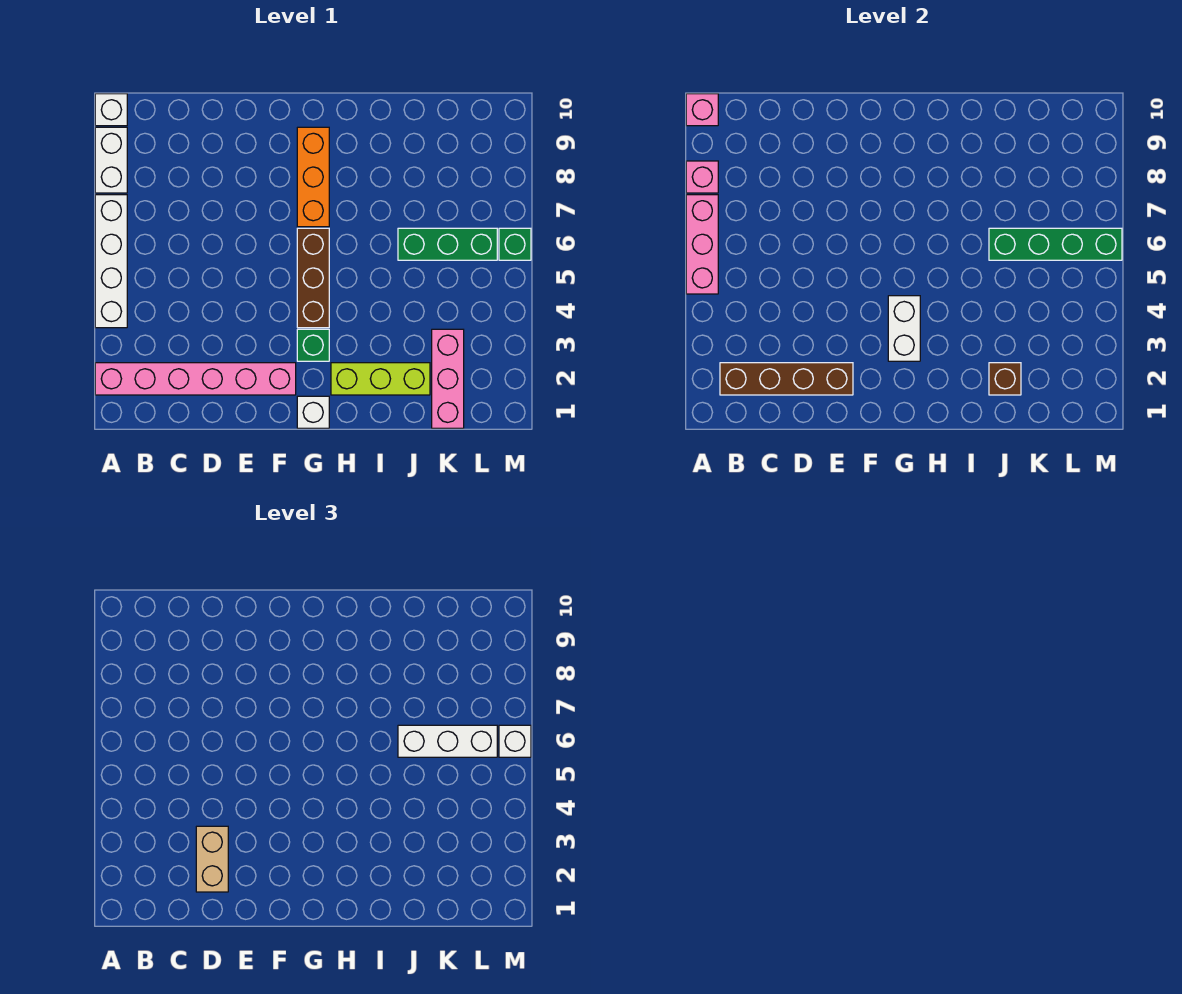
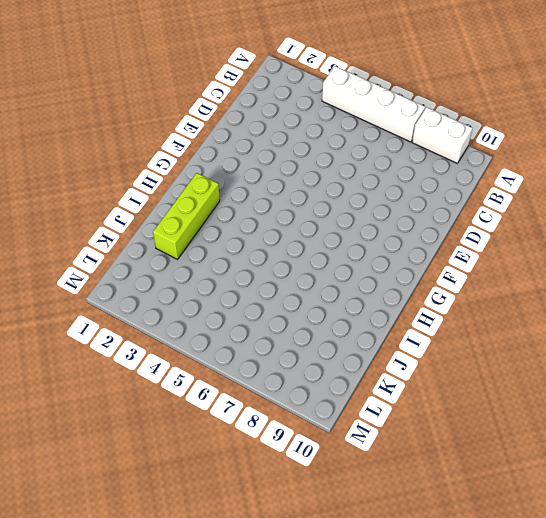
none -> pink brick A2:F2 level 1
none -> white brick A10 level 1
none -> white brick G1 level 1

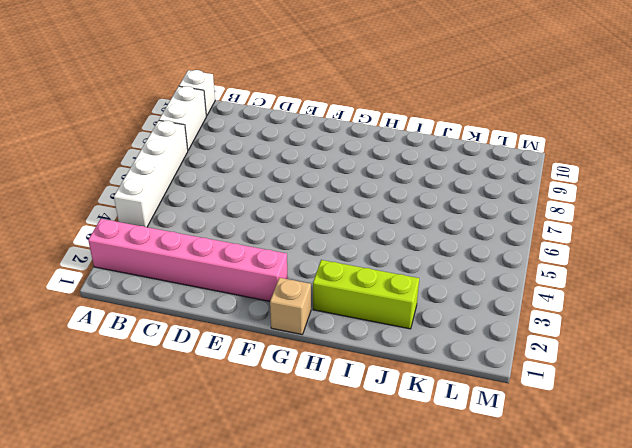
tan brick G1 level 1 -> white brick G1 level 1
none -> green brick G3 level 1
none -> brown brick G4:G6 level 1
none -> orange brick G7:G9 level 1

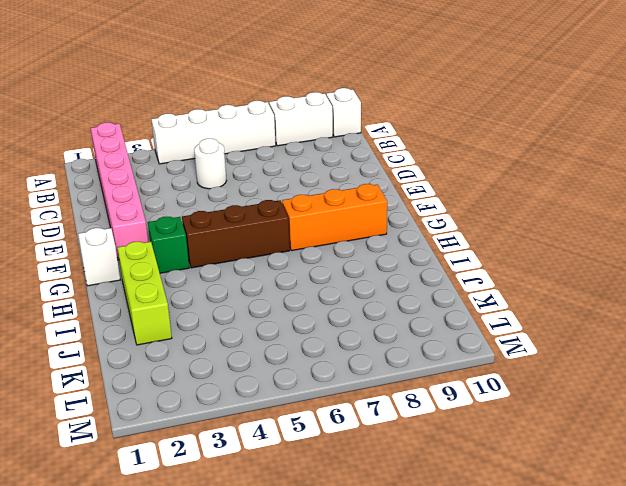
white round brick C5 level 1 -> none
none -> green brick J6:L6 level 1
none -> pink brick K1:K3 level 1
none -> green brick M6 level 1

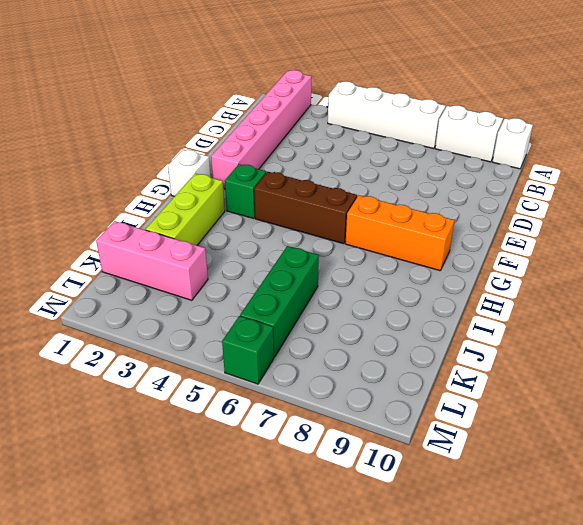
none -> pink brick A5:A7 level 2
none -> pink brick A8 level 2
none -> pink brick A10 level 2

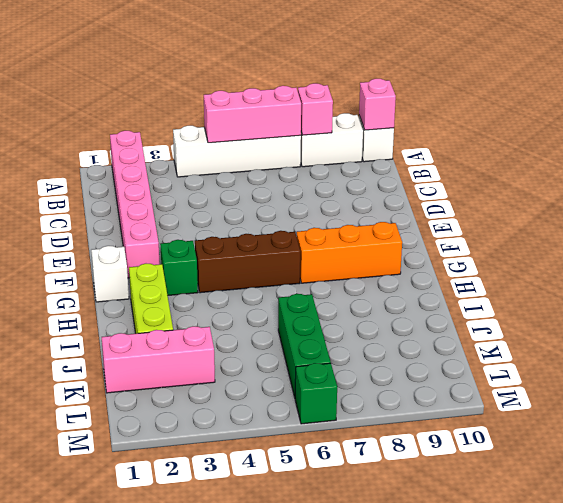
none -> brown brick B2:E2 level 2
none -> white brick G3:G4 level 2
none -> brown brick J2 level 2

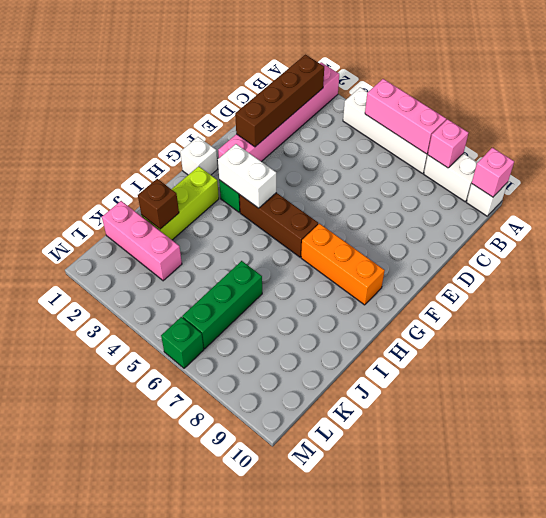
none -> green brick J6:M6 level 2
none -> tan brick D2:D3 level 3
none -> white brick J6:L6 level 3

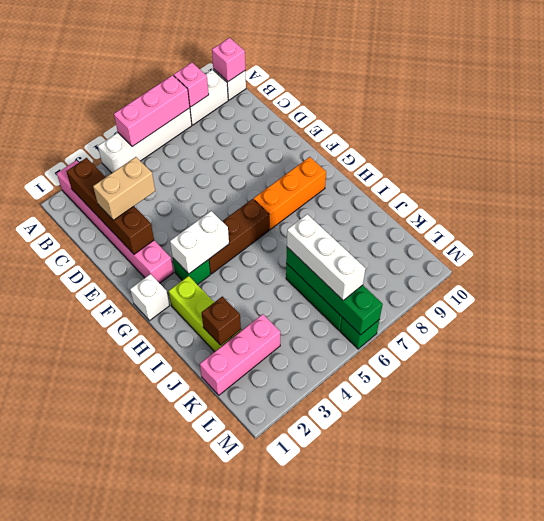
none -> white brick M6 level 3

